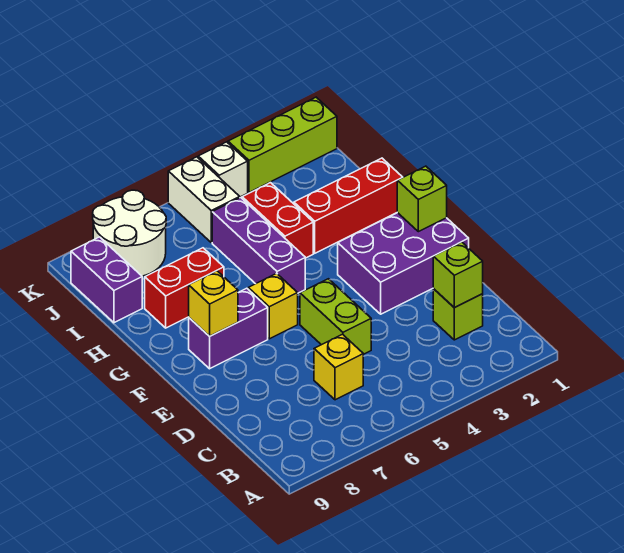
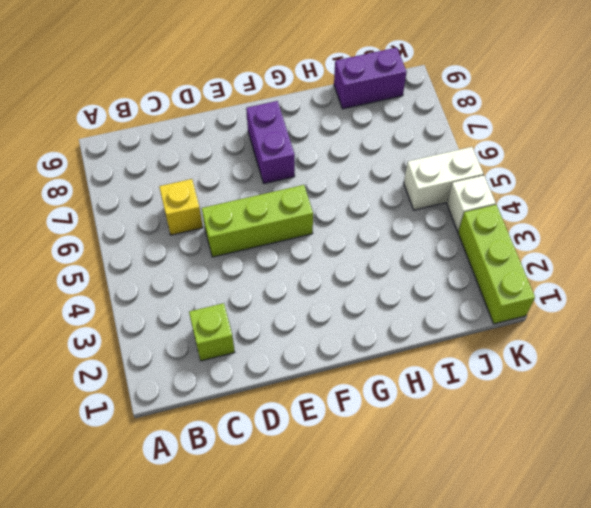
lime brick D5:F5 level 1 -> lime brick D5:E5 level 1
none -> purple brick E1:F3 level 1
none -> yellow brick F6 level 1
none -> purple brick G5:I5 level 1

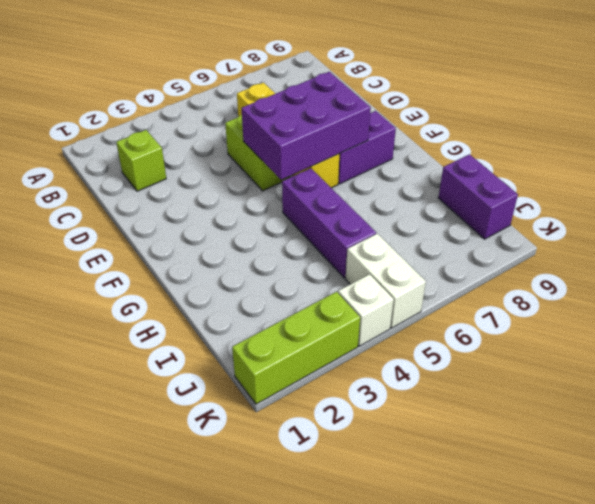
purple brick E5:F7 level 2 -> purple brick E1:F3 level 1
none -> red brick H1:H3 level 1
none -> red brick H4:I4 level 1
none -> red brick H7:H8 level 1

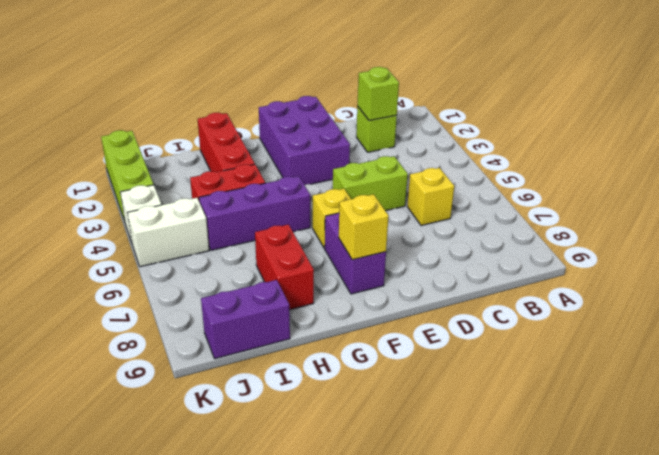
none -> white round brick J7:K8 level 1
none -> lime brick F1 level 2

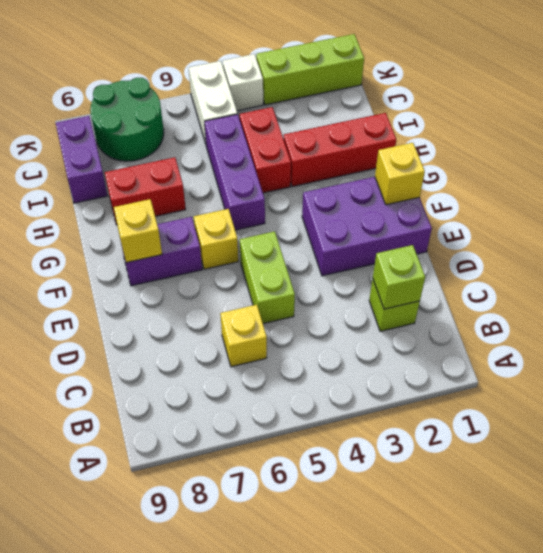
yellow brick F1 level 2 -> lime brick F1 level 2
green round brick J7:K8 level 1 -> white round brick J7:K8 level 1

